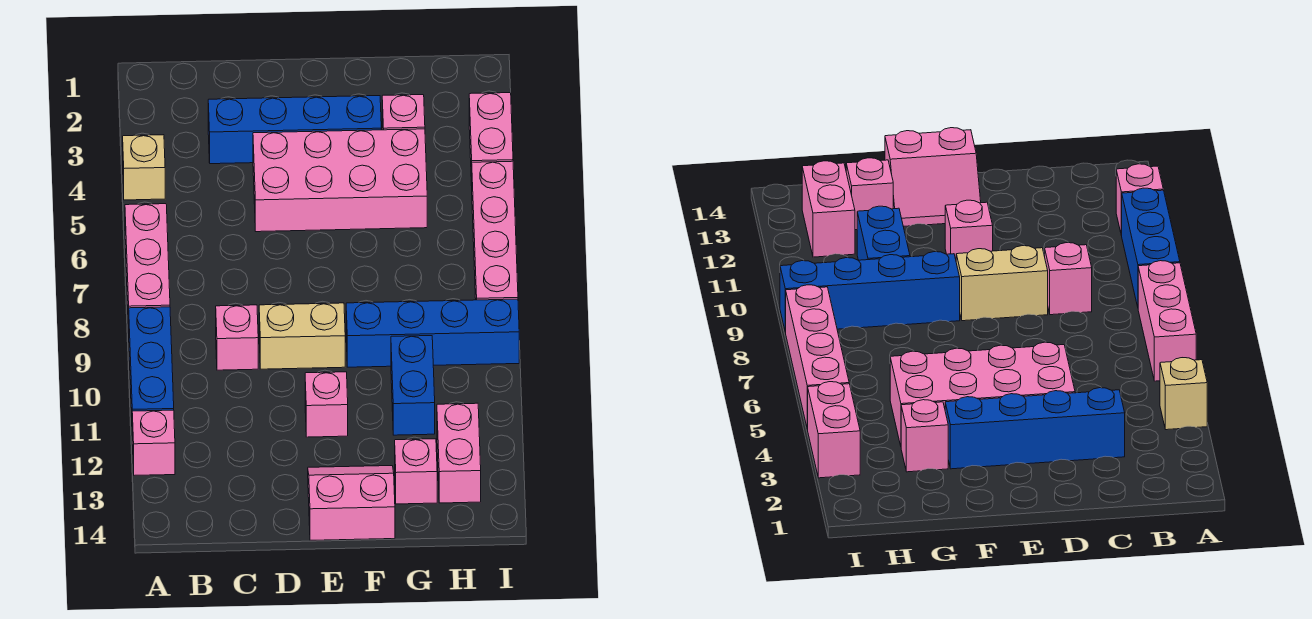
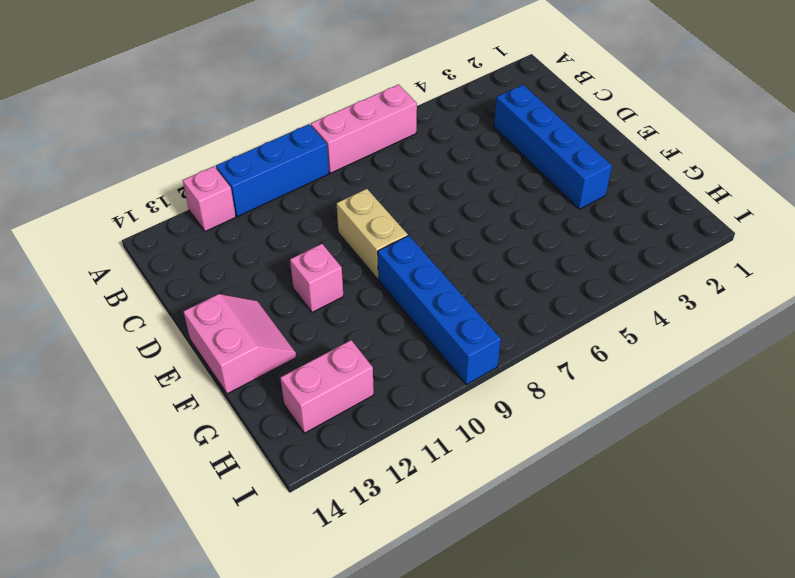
none -> tan brick A4 level 1
none -> pink brick C9 level 1
none -> pink brick D4:G5 level 1

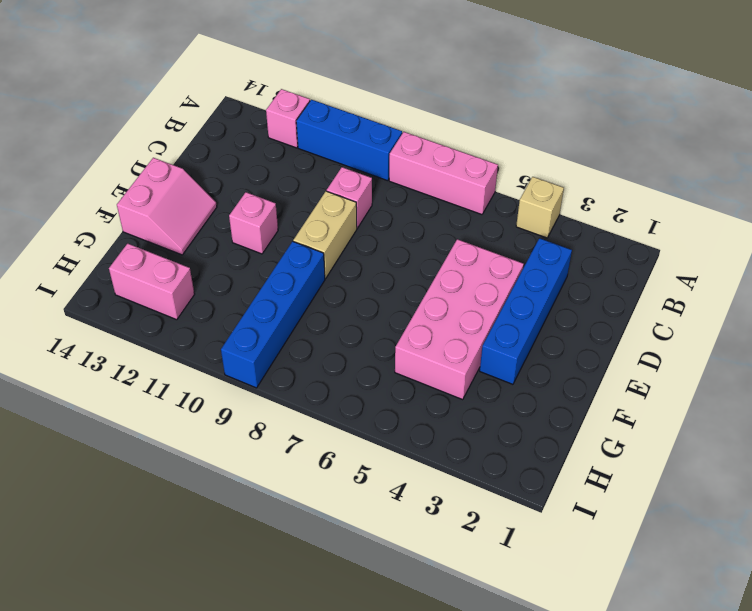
none -> pink brick G3 level 1
none -> blue brick G10:G11 level 1
none -> pink brick G13 level 1

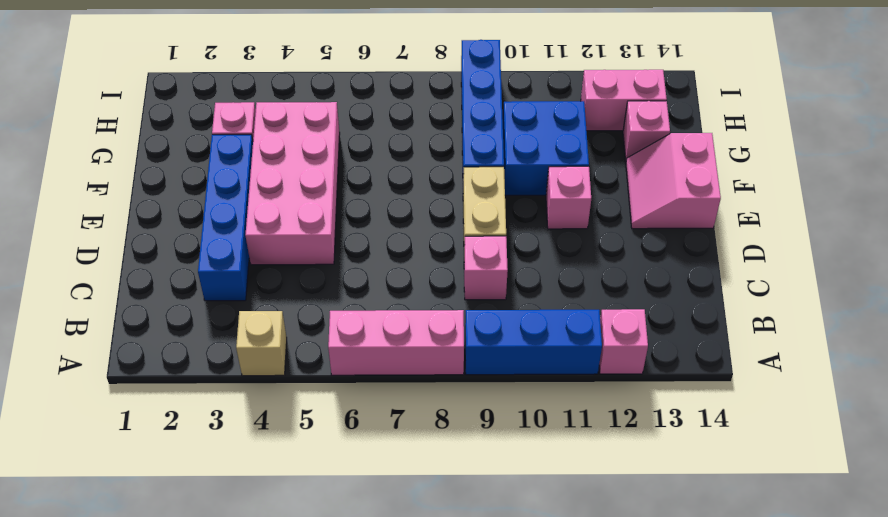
blue brick F10:G11 level 1 -> blue brick G10:G11 level 1
none -> pink brick I3:I4 level 1
none -> pink brick I5:I8 level 1

